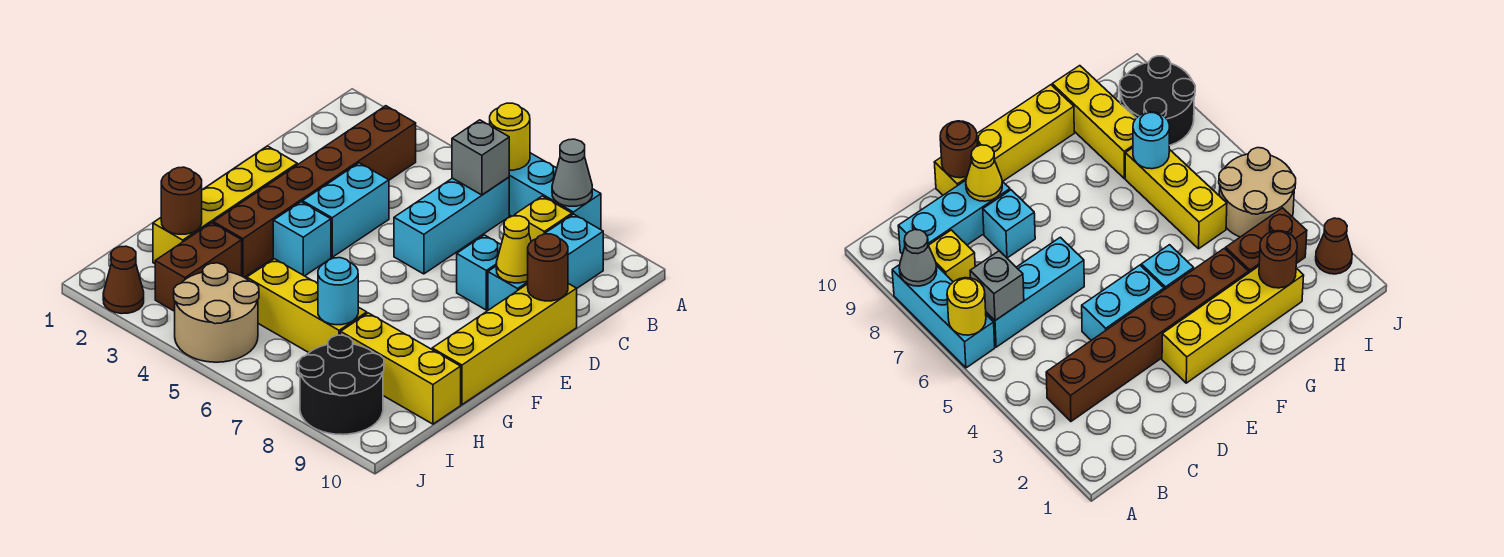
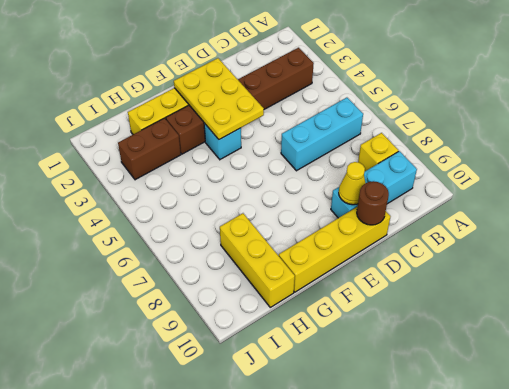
yellow plate E2:F4 level 2 -> none
none -> cyan brick A6:A8 level 1
none -> cyan brick D4:E4 level 1
none -> cyan brick D8 level 1

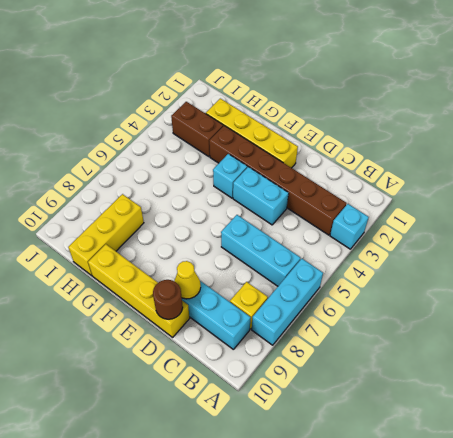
cyan brick A3 level 1 -> cyan brick D8 level 1
none -> yellow brick H5:H7 level 1
none -> tan round brick I4:J5 level 1
none -> black round brick I8:J9 level 1

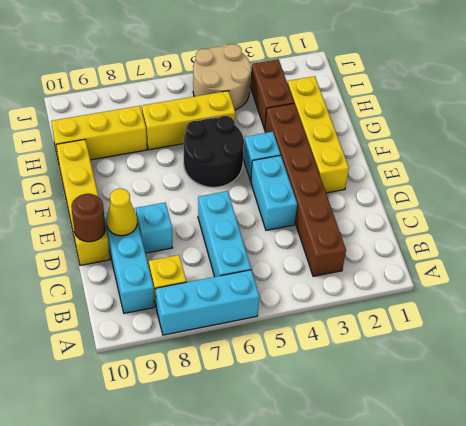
black round brick F5:G6 level 1 -> black round brick I8:J9 level 1
none -> brown cone J2 level 1
none -> yellow round brick A6 level 2
none -> grey cone A8 level 2

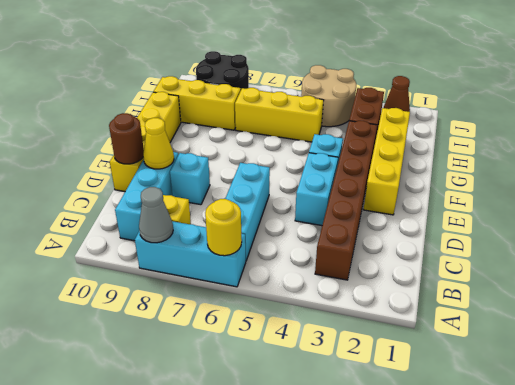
none -> grey brick B6 level 2
none -> brown round brick H2 level 2
none -> cyan round brick H7 level 2

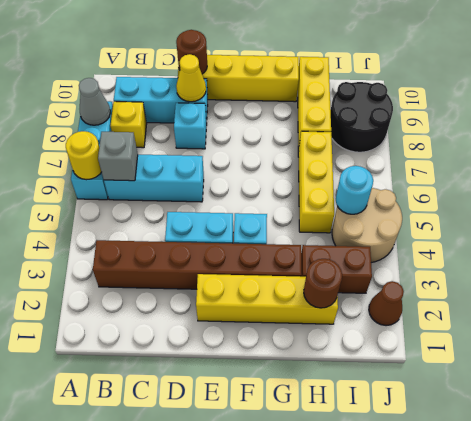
cyan round brick I5 level 2 -> cyan round brick H7 level 2

